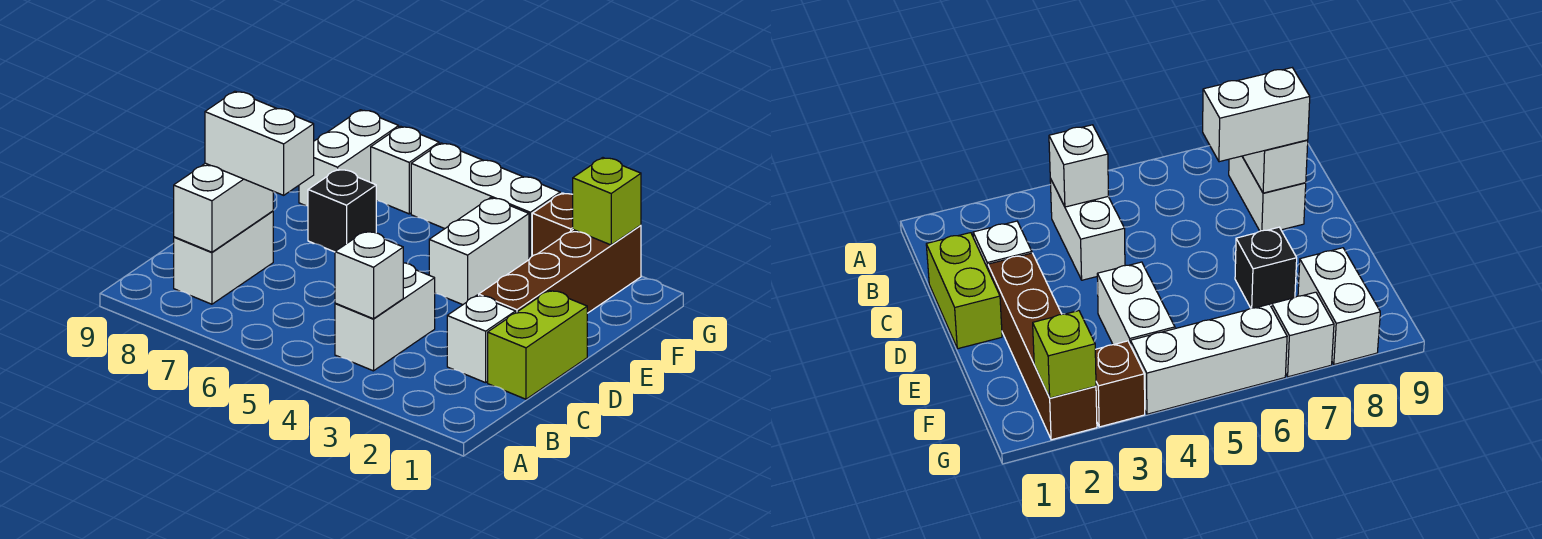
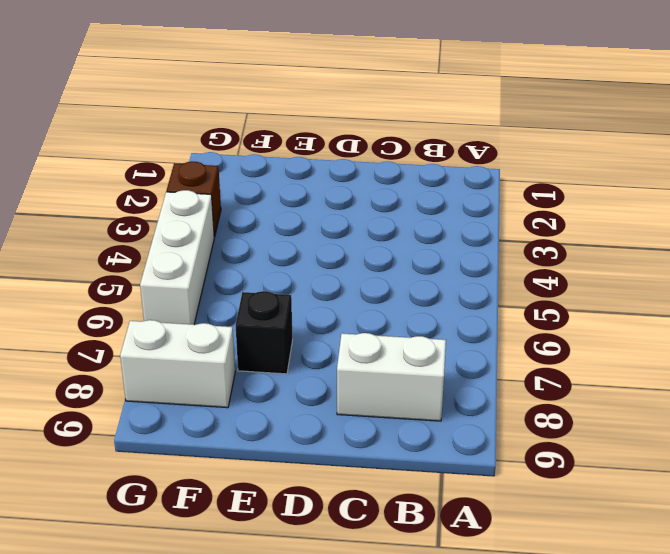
none -> white brick B4:C4 level 1
none -> lime brick C1:D1 level 1
none -> white brick C2 level 1

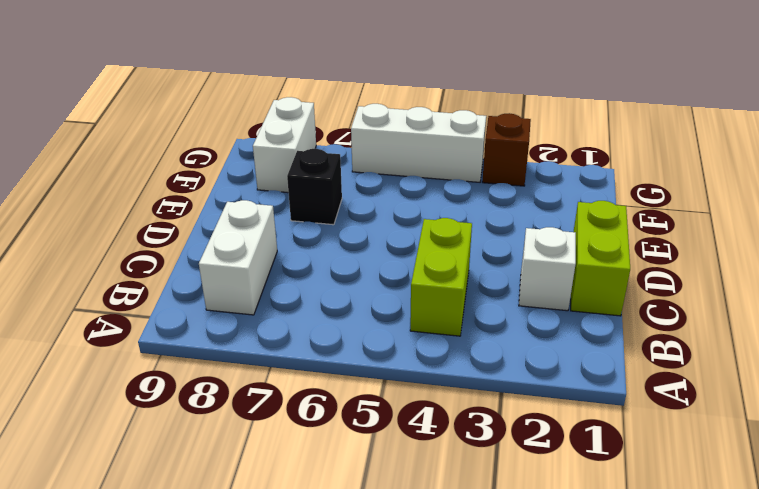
lime brick B4:C4 level 1 -> white brick B4:C4 level 1
none -> brown brick D2:G2 level 1
none -> white brick E4:F4 level 1
none -> white brick G7 level 1

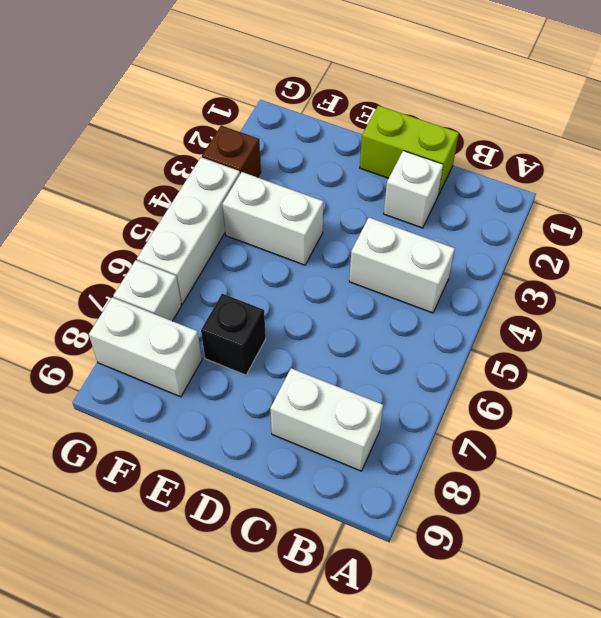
none -> brown brick D2:G2 level 1
none -> white brick B4 level 2
none -> white brick B8:C8 level 2

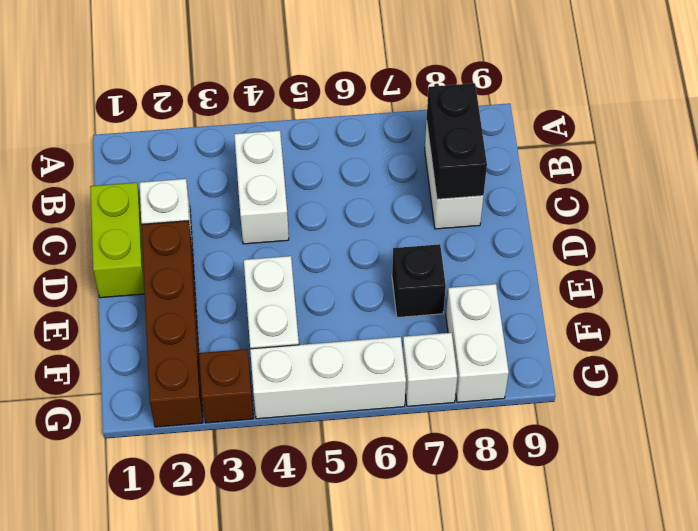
black brick B8:C8 level 2 -> white brick B8:C8 level 2
none -> white brick B4 level 2
none -> lime brick G2 level 2
none -> white brick C7:C8 level 3

